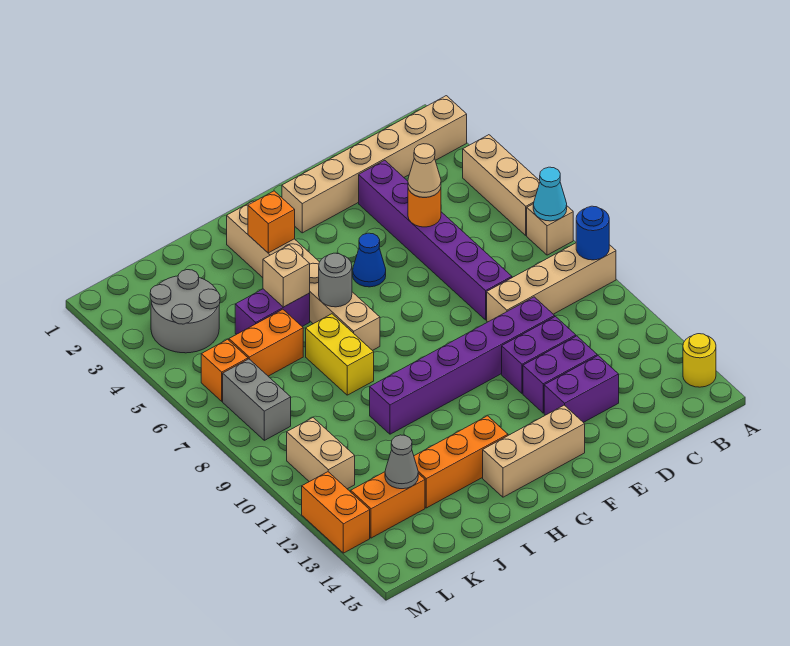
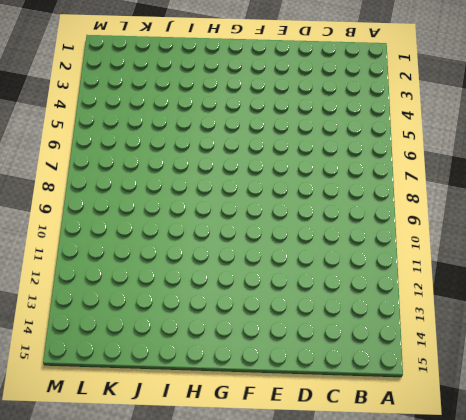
none -> tan brick A2:F2 level 1
none -> tan brick A4:A6 level 1
none -> tan brick A7 level 1
none -> tan brick A9:D9 level 1

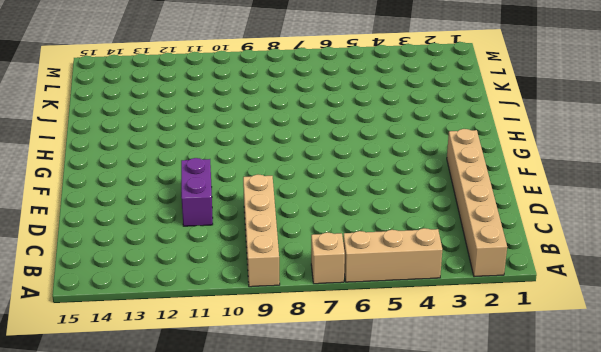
none -> yellow round brick A14 level 1
none -> purple brick D3:D8 level 1
none -> purple brick D10:I10 level 1
none -> purple brick D12:E12 level 1

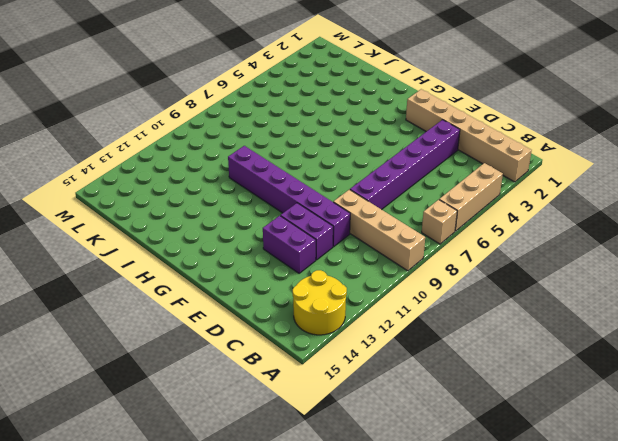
yellow round brick A13:B14 level 1 -> yellow round brick A14 level 1
none -> purple brick D13:E13 level 1
none -> blue cone F5 level 1
none -> tan brick F14:H14 level 1
none -> tan brick H2:H7 level 1

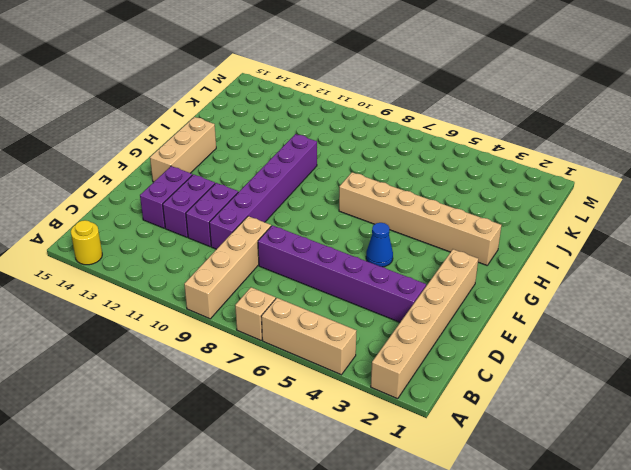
none -> orange brick H13:J13 level 1
none -> purple brick I5:J5 level 1
none -> yellow brick I7:I8 level 1
none -> orange brick J6:K6 level 1

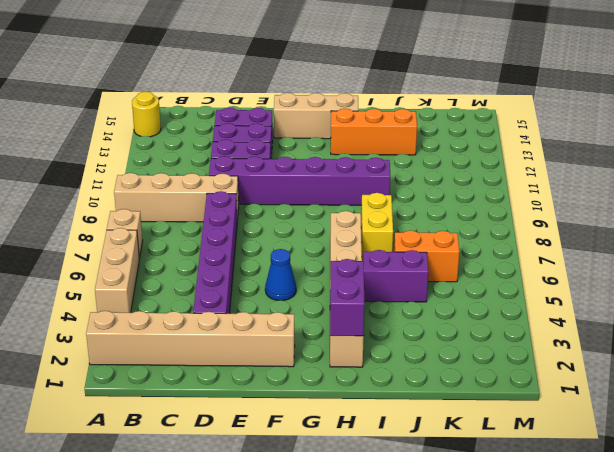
purple brick H2:H3 level 2 -> orange brick H3 level 2
none -> grey round brick K3:L4 level 1
none -> orange brick K13:L13 level 1
none -> orange brick L6 level 1
none -> grey brick L7:L8 level 1

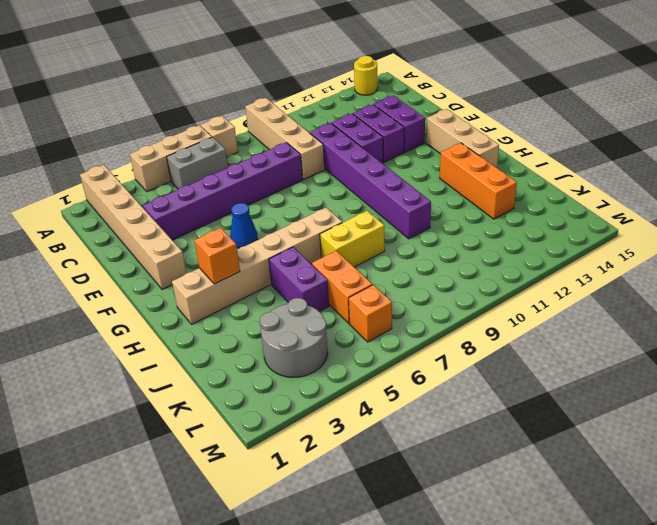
grey brick B5:B6 level 1 -> grey brick L7:L8 level 1
none -> orange brick K13:L13 level 1
none -> tan brick L10:L11 level 1
none -> orange brick M12:M13 level 1
none -> cyan cone A7 level 2

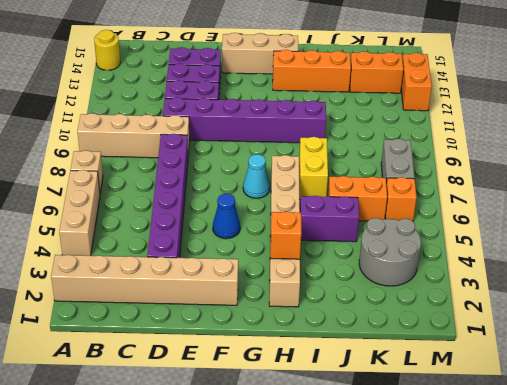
cyan cone G7 level 1 -> cyan cone A7 level 2
none -> tan brick L10:L11 level 1
none -> blue round brick A9 level 2
none -> orange round brick D5 level 2
none -> grey round brick H6 level 2

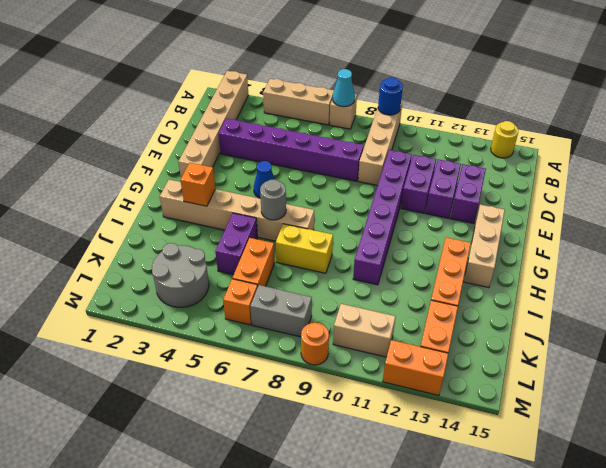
orange round brick M9 level 1 -> orange round brick D5 level 2
none -> tan brick I5 level 2
none -> grey cone K13 level 2
none -> tan cone D5 level 3

